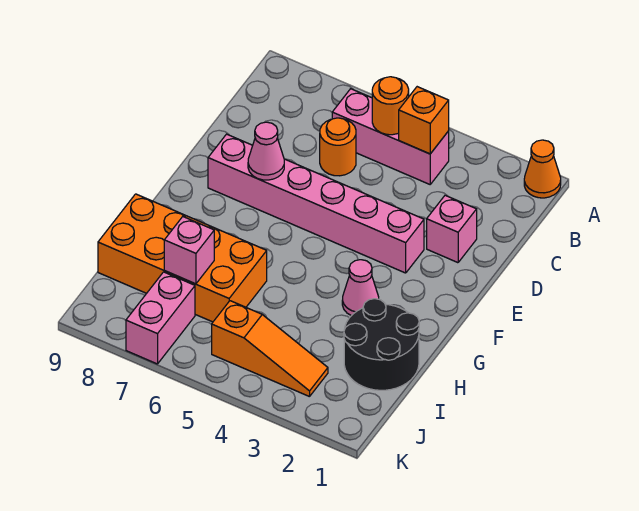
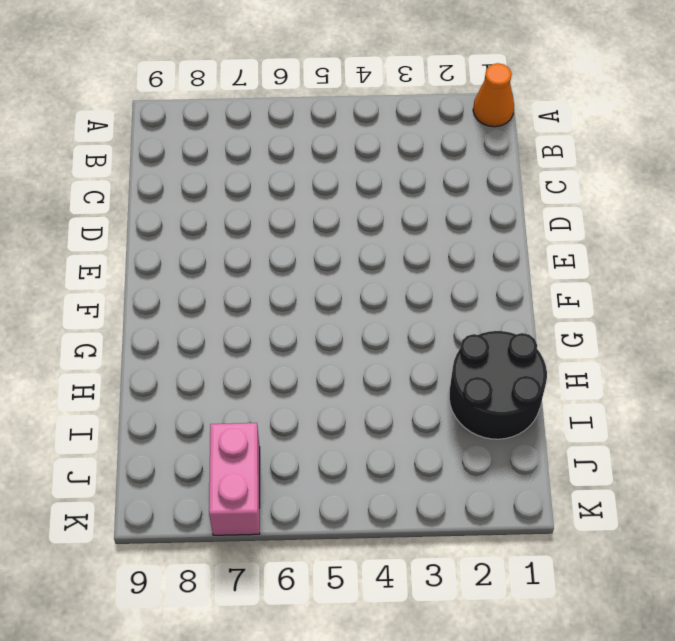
none -> pink brick B4:B6 level 1
none -> orange round brick C6 level 1
none -> pink brick D2 level 1

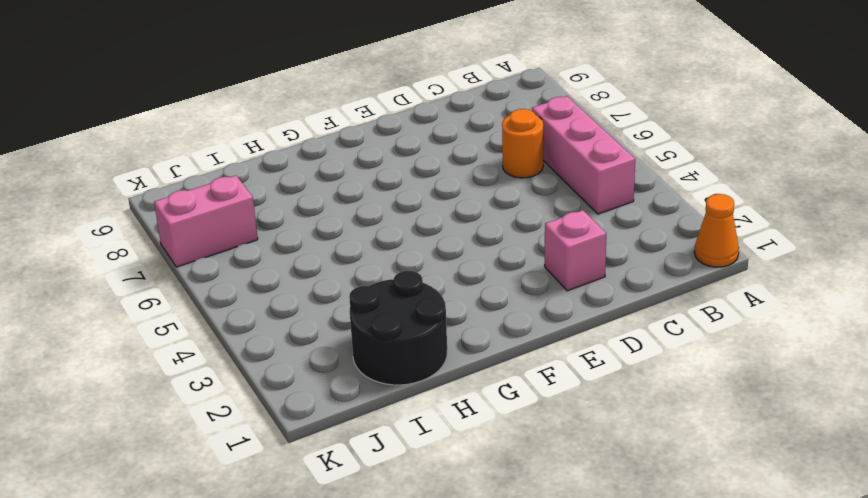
none -> pink brick E3:E8 level 1
none -> pink cone G3 level 1
none -> orange brick H6:I9 level 1

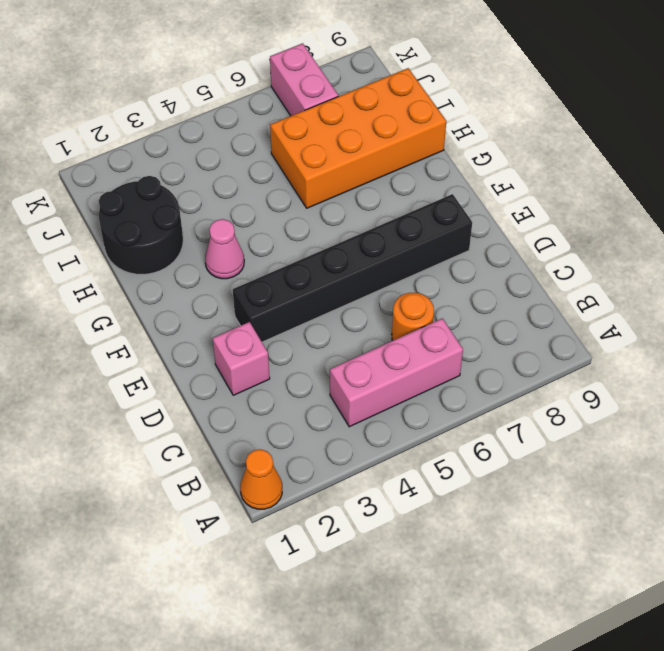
black brick E3:E8 level 1 -> pink brick E3:E8 level 1
none -> orange slope J3:J5 level 1 top 5
none -> orange brick B4 level 2
none -> orange round brick B5 level 2

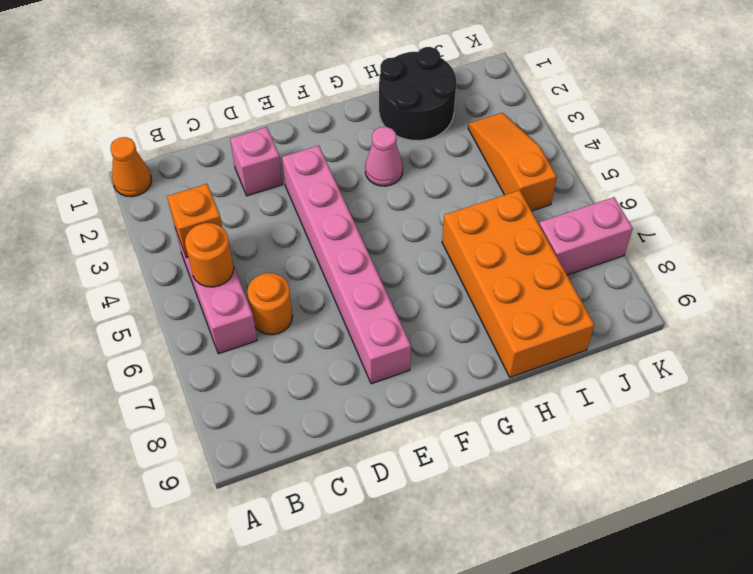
none -> pink cone E7 level 2
none -> pink brick I7 level 2

